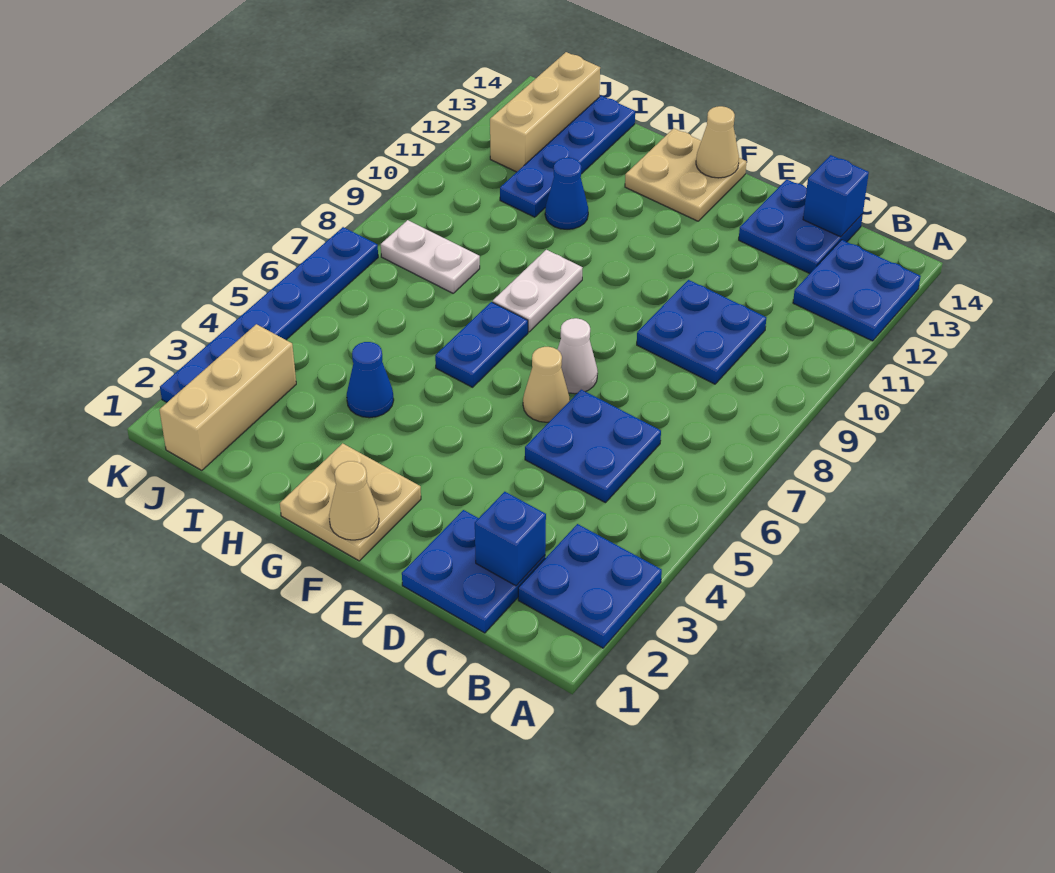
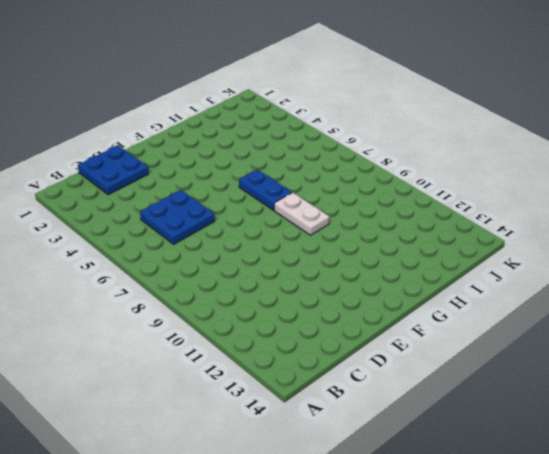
none -> blue plate A2:B3 level 1
none -> blue plate A12:B13 level 1
none -> blue plate C9:D10 level 1

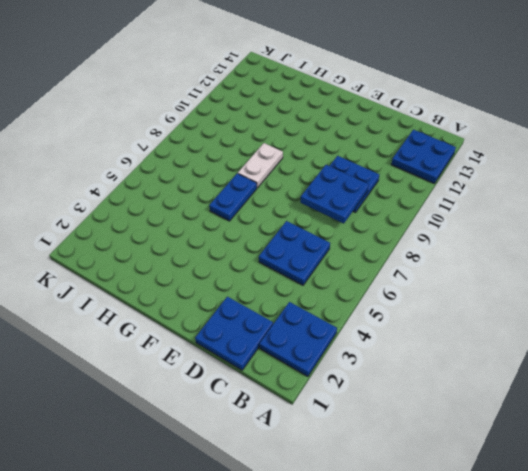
blue plate C8:D9 level 2 -> blue plate C13:D14 level 1
none -> tan cone E6 level 1
none -> white cone E7 level 1
none -> tan plate F1:G2 level 1

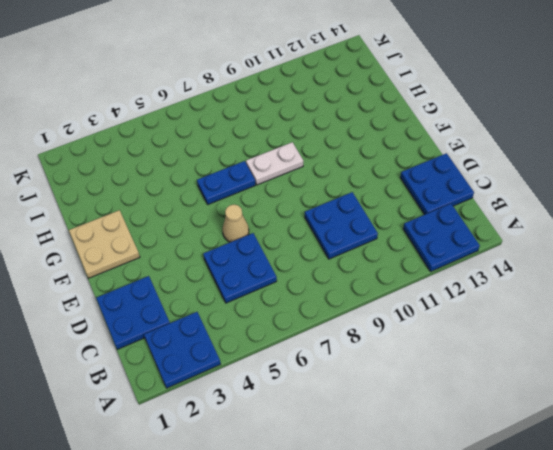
none -> white cone E7 level 1
none -> tan plate F13:G14 level 1
none -> blue cone H4 level 1

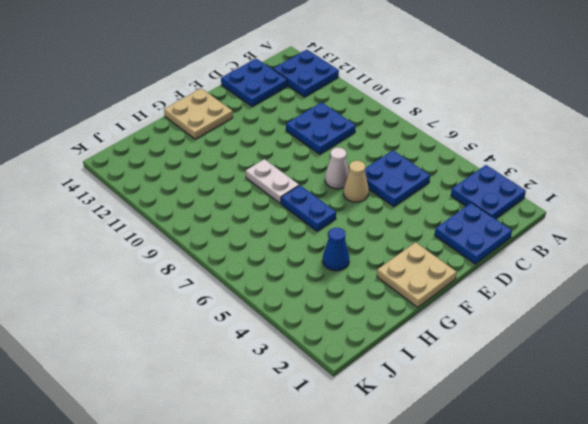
none -> blue cone H11 level 1
none -> white plate I8:J8 level 1
none -> blue plate I11:I14 level 1

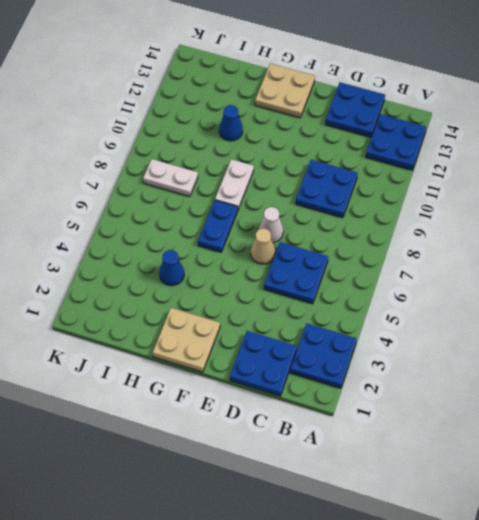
none -> blue plate I11:I14 level 1
none -> tan brick J1:J3 level 1
none -> tan brick J12:J14 level 1

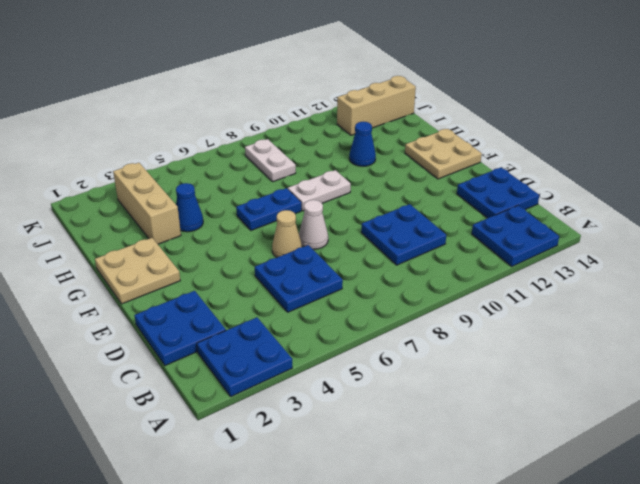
tan brick H3:J3 level 1 -> tan brick J1:J3 level 1
none -> blue plate I11:I14 level 1
none -> blue plate K2:K7 level 1
none -> blue brick C2 level 2

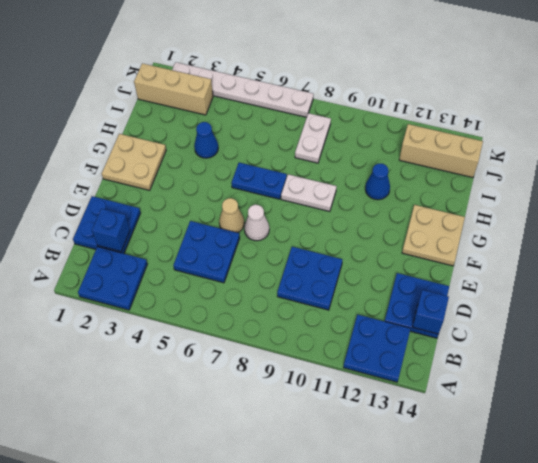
white plate K2:K7 level 1 -> blue plate K2:K7 level 1
none -> blue plate I11:I14 level 1
none -> tan cone F1 level 2
none -> tan cone F14 level 2

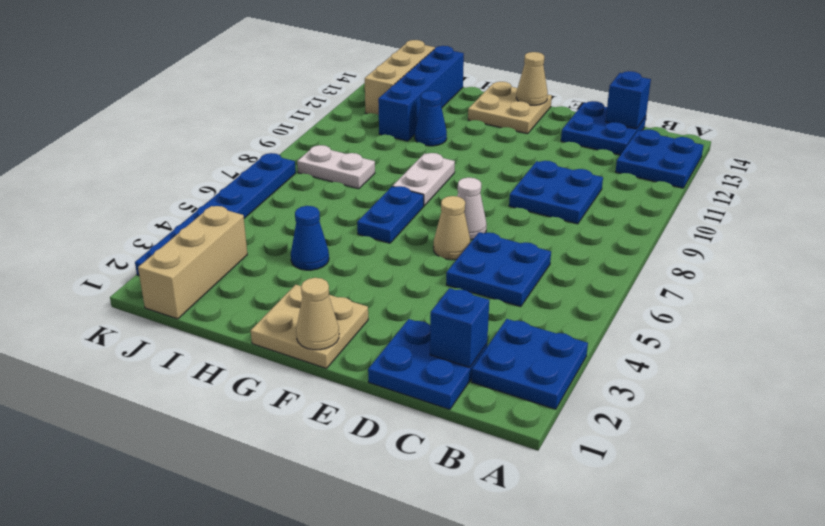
blue brick I11:I14 level 1 -> blue plate I11:I14 level 1

